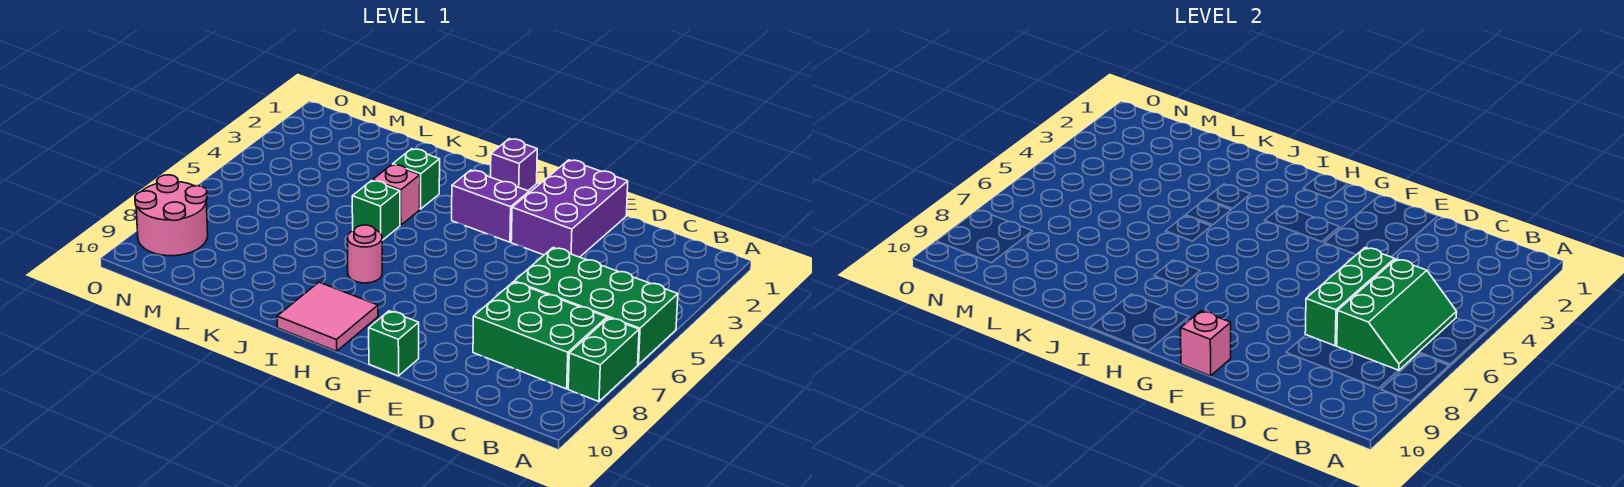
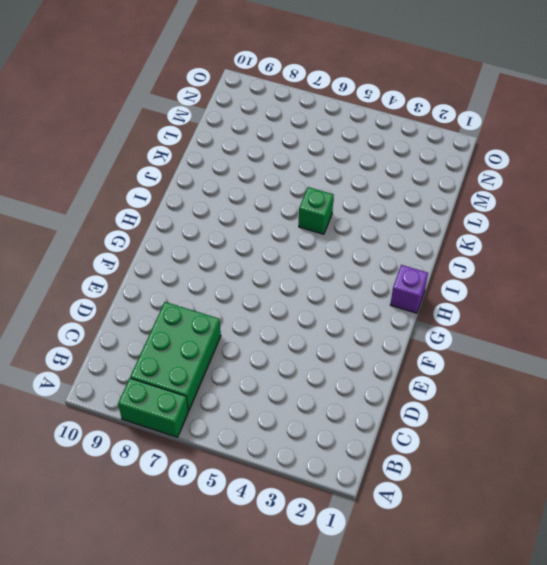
none -> green brick A5:D6 level 1
none -> purple brick E1:F3 level 1
none -> green brick F10 level 1

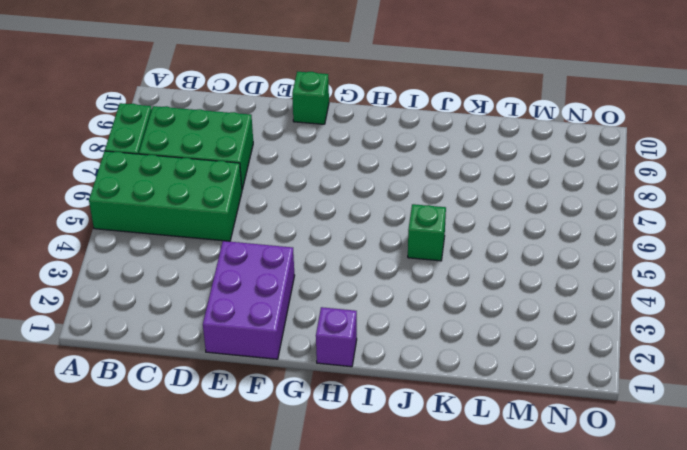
none -> purple brick G3:H3 level 1
none -> pink tile H9:I10 level 1
none -> pink round brick I7 level 1

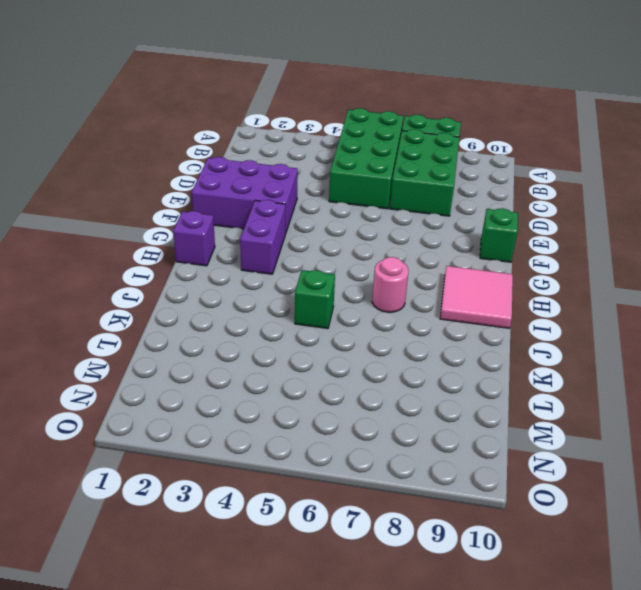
none -> green brick J3 level 1
none -> pink brick J4 level 1
none -> pink round brick N8:O9 level 1

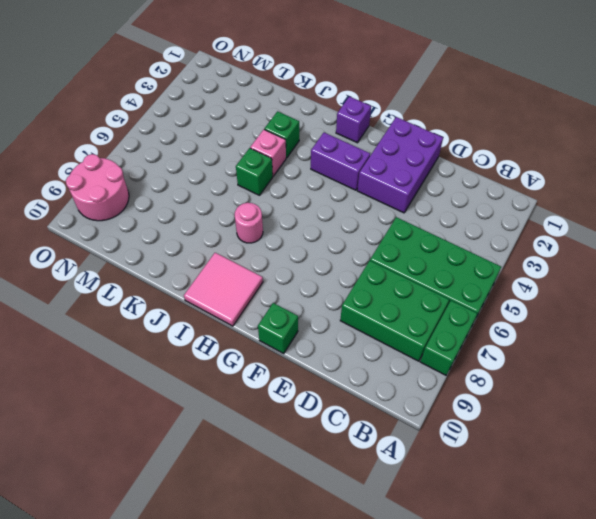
none -> green slope B5:C7 level 2 top C
none -> green brick D5:D7 level 2
none -> pink brick F10 level 2

